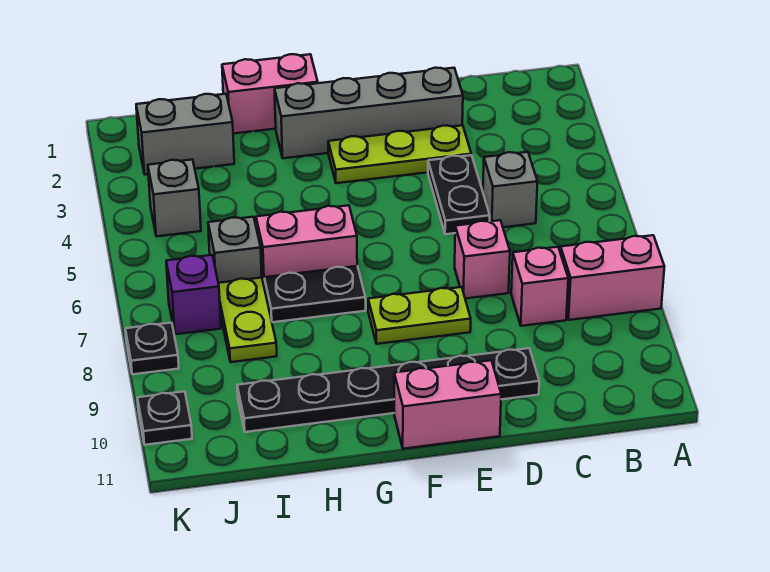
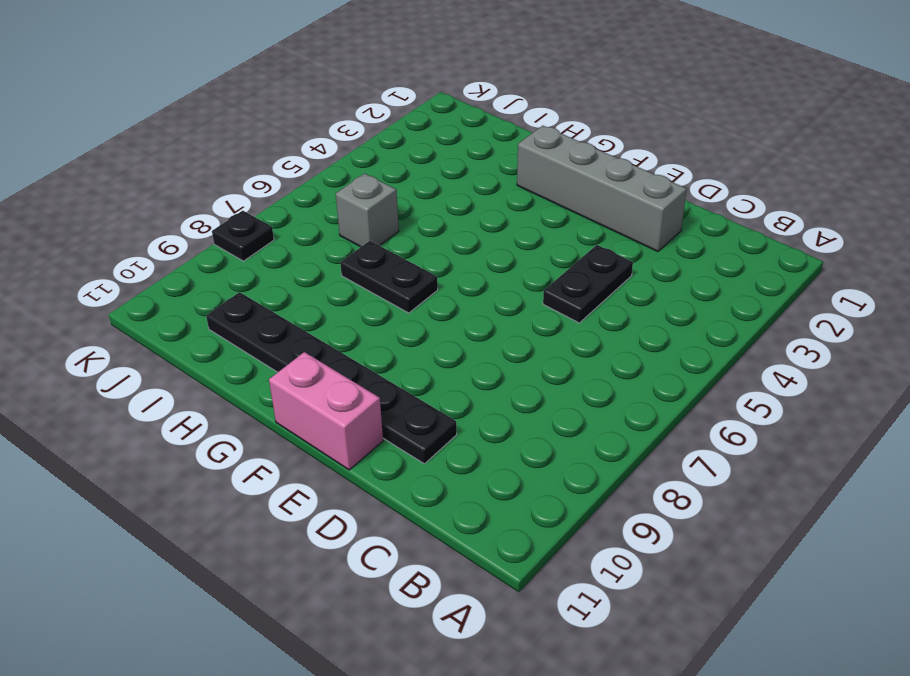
none -> pink brick A8:B8 level 1
none -> grey brick C5 level 1
none -> pink brick C8 level 1

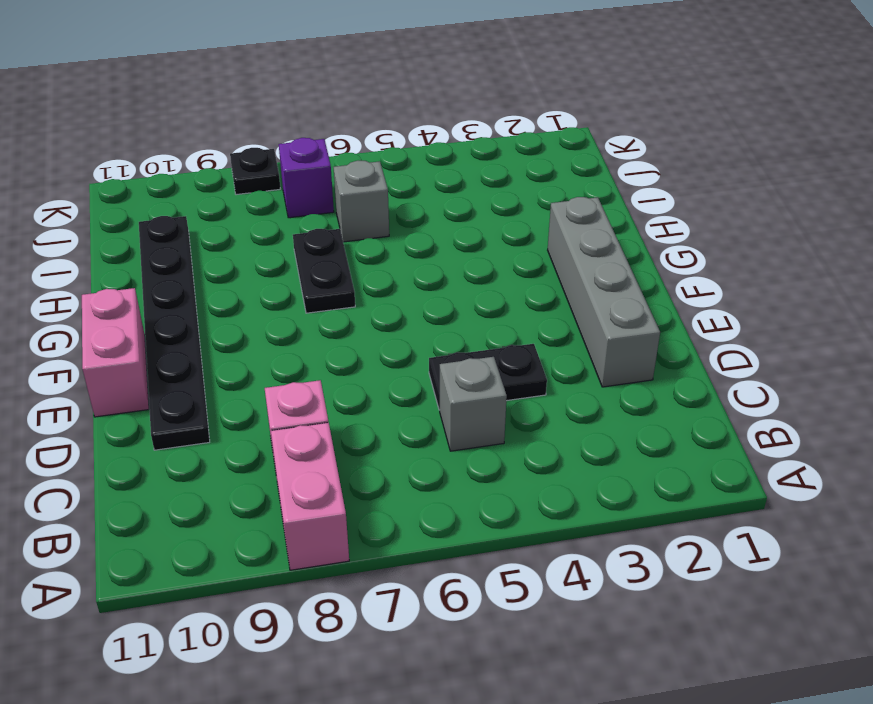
none -> lime plate D3:F3 level 1
none -> pink brick D7 level 1
none -> lime plate E8:F8 level 1

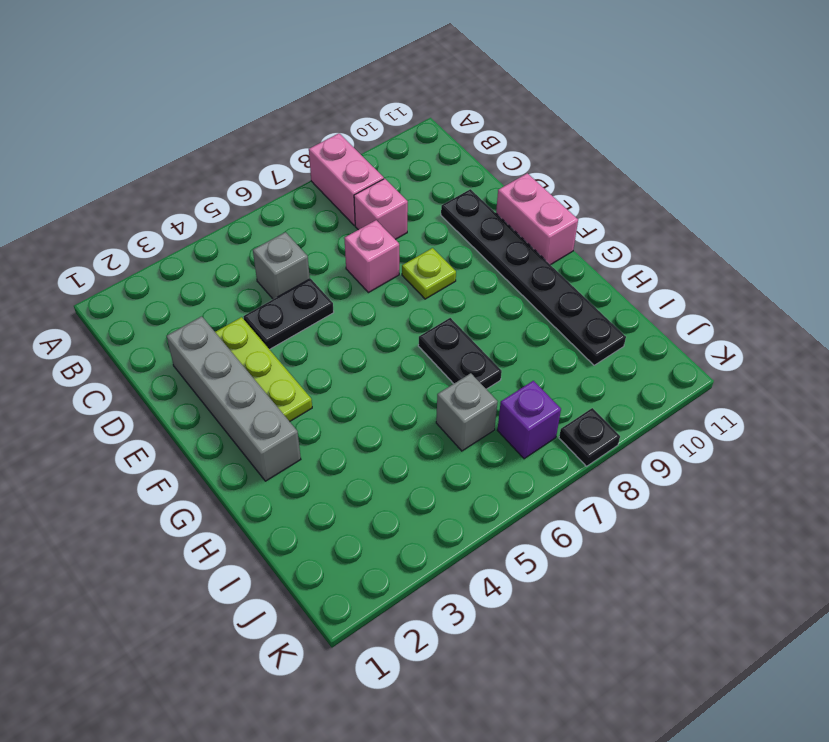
lime plate E8 level 1 -> lime plate E8:F8 level 1
none -> pink brick G1:H1 level 1
none -> pink brick G6:H6 level 1
none -> grey brick I2:J2 level 1

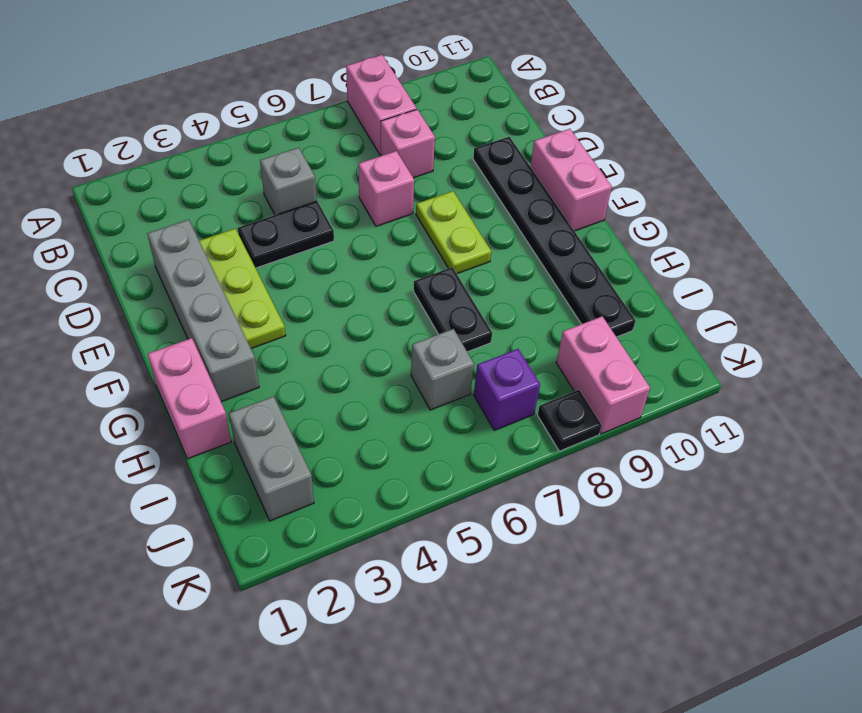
pink brick J9:K9 level 1 -> pink brick G6:H6 level 1
none -> lime plate I7:I8 level 1
none -> grey brick J4 level 1
none -> black plate K10 level 1

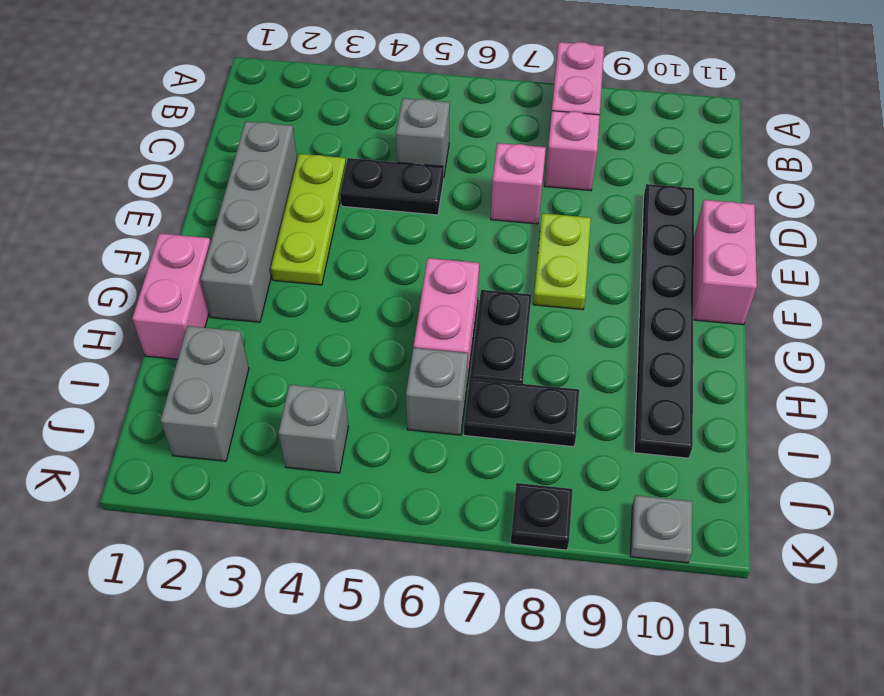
black plate I7:I8 level 1 -> lime plate I7:I8 level 1
grey plate K10 level 1 -> black plate K10 level 1
none -> purple brick J7 level 1

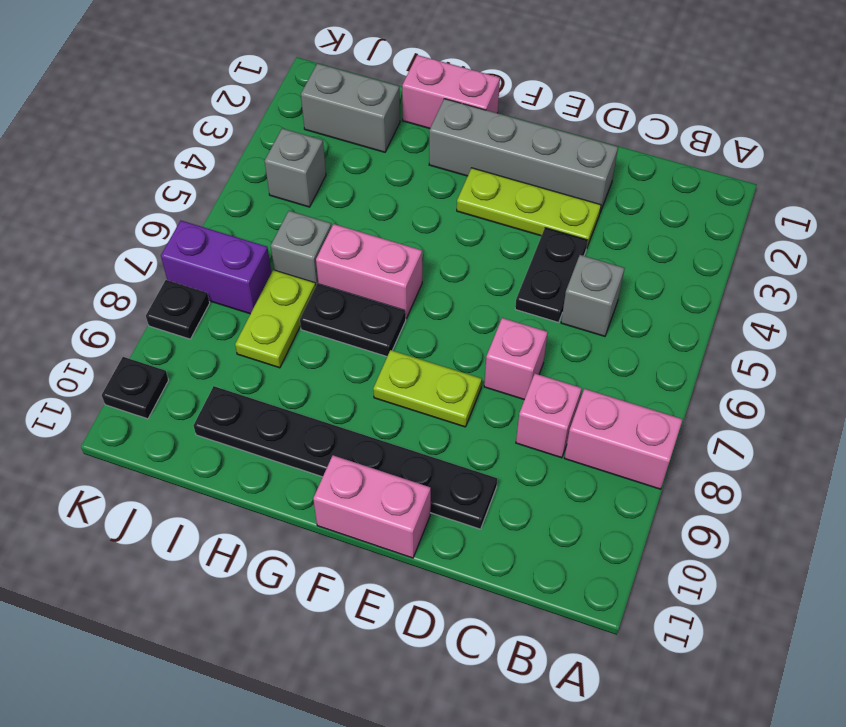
purple brick J7:K7 level 1 -> purple brick J7 level 1

